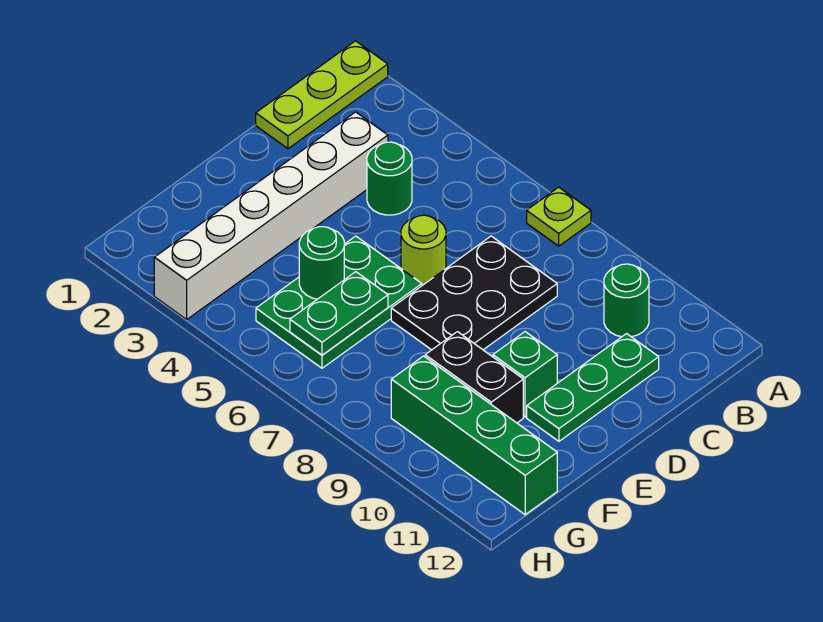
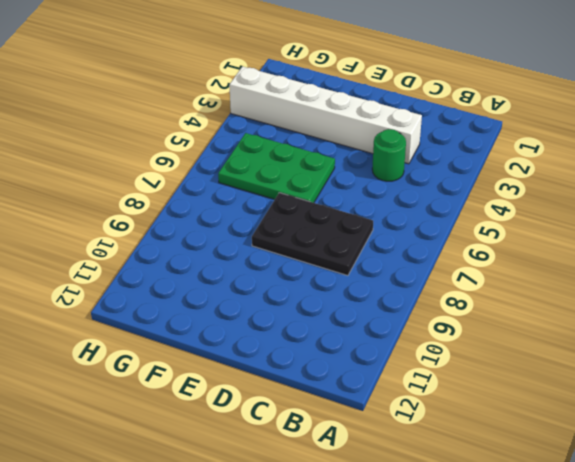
none -> lime plate A1:C1 level 1
none -> lime plate A7 level 1
none -> green round brick B10 level 1

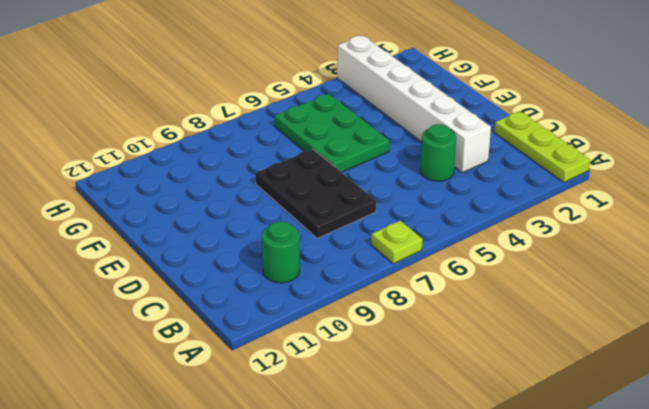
none -> green plate C11:E11 level 1
none -> lime round brick D6 level 1
none -> green brick E10 level 1

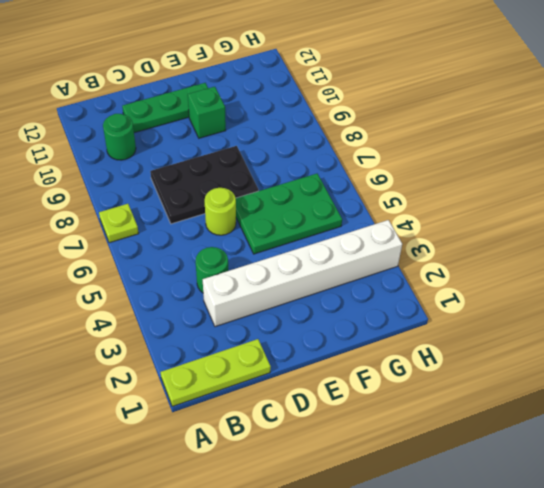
none -> black brick F9:F10 level 1
none -> green brick G9:G12 level 1
none -> green round brick F5 level 2

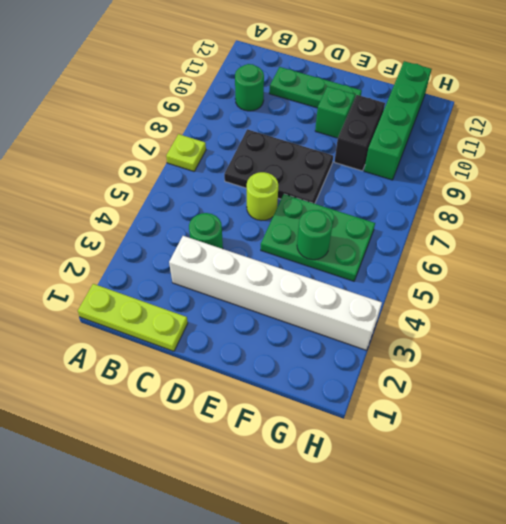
none -> green plate F6:G6 level 2

